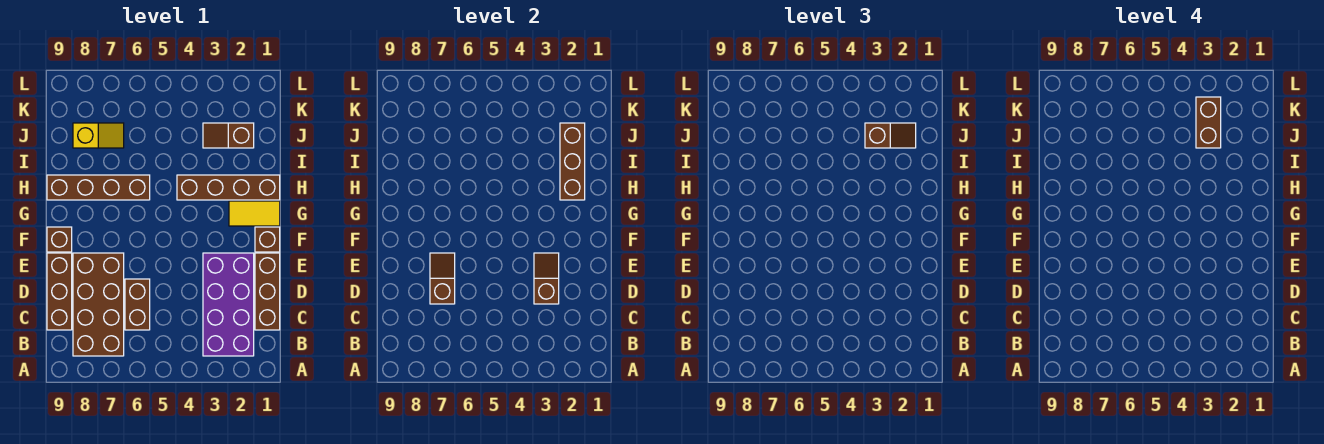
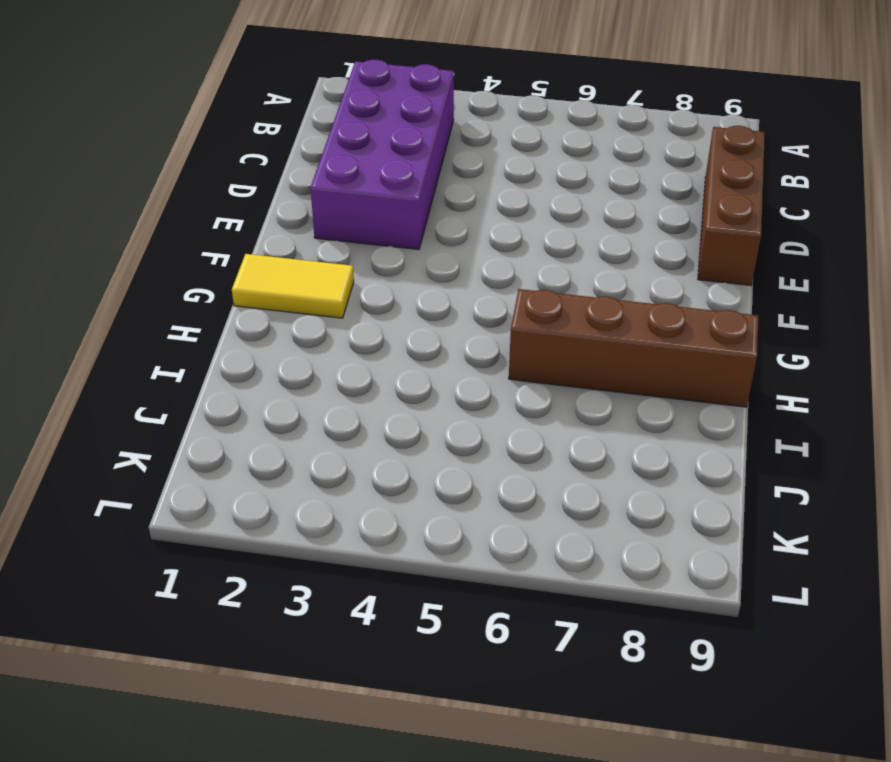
none -> brown brick B7:E8 level 1
none -> brown brick C1:E1 level 1
none -> brown brick C6:D6 level 1

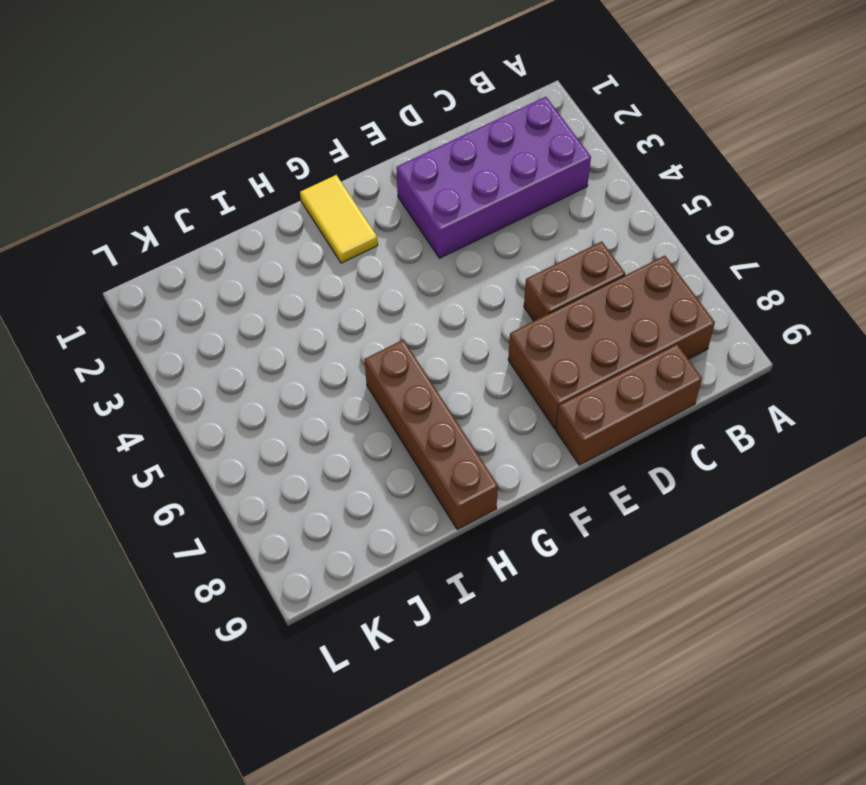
none -> brown brick C1:E1 level 1
none -> brown brick F1 level 1
none -> brown brick F9 level 1

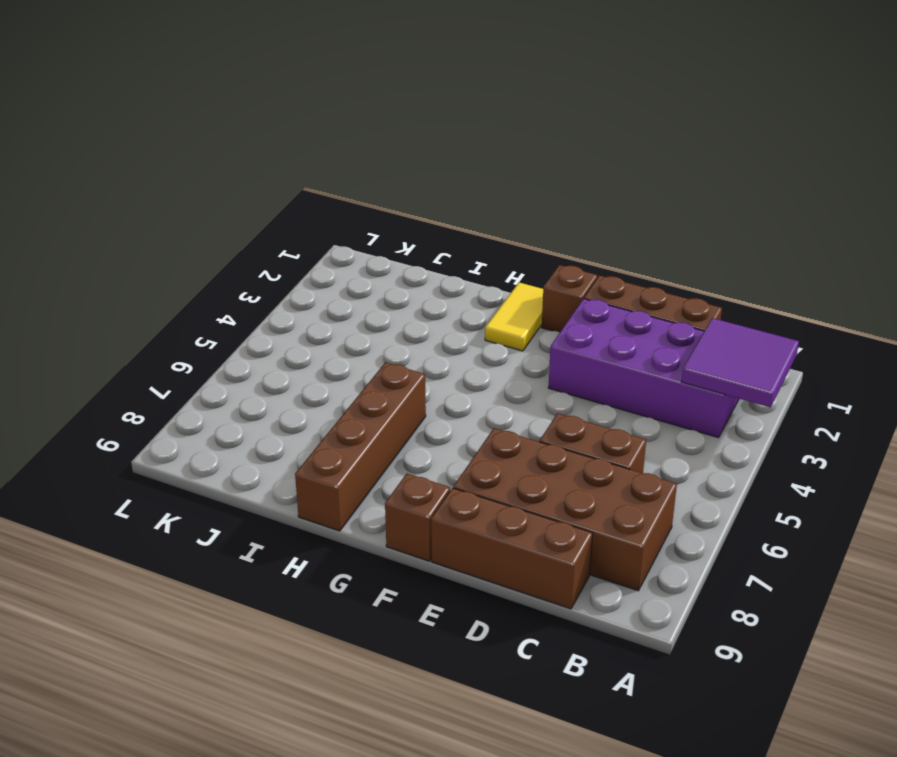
purple tile A2:B3 level 2 -> none
none -> brown brick H1:H4 level 1
none -> brown slope J2:J3 level 1 top 2
none -> yellow slope J7:J8 level 1 top 8

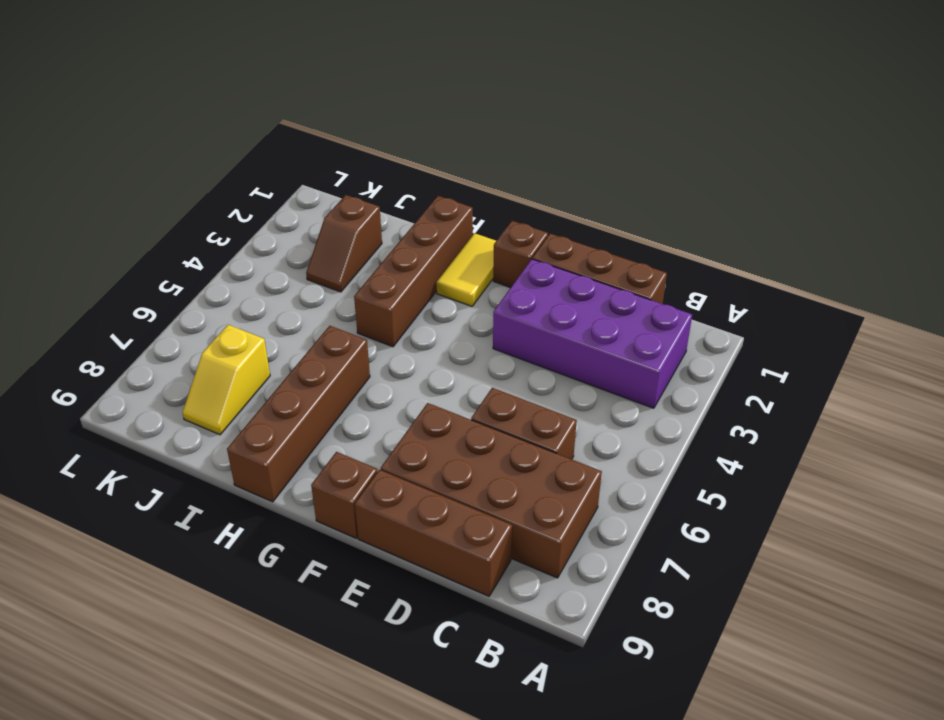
yellow slope J7:J8 level 1 top 7 -> yellow slope J7:J8 level 1 top 8
none -> brown slope D3:E3 level 2 top D
none -> brown slope D7:E7 level 2 top D
none -> brown brick H2:J2 level 2

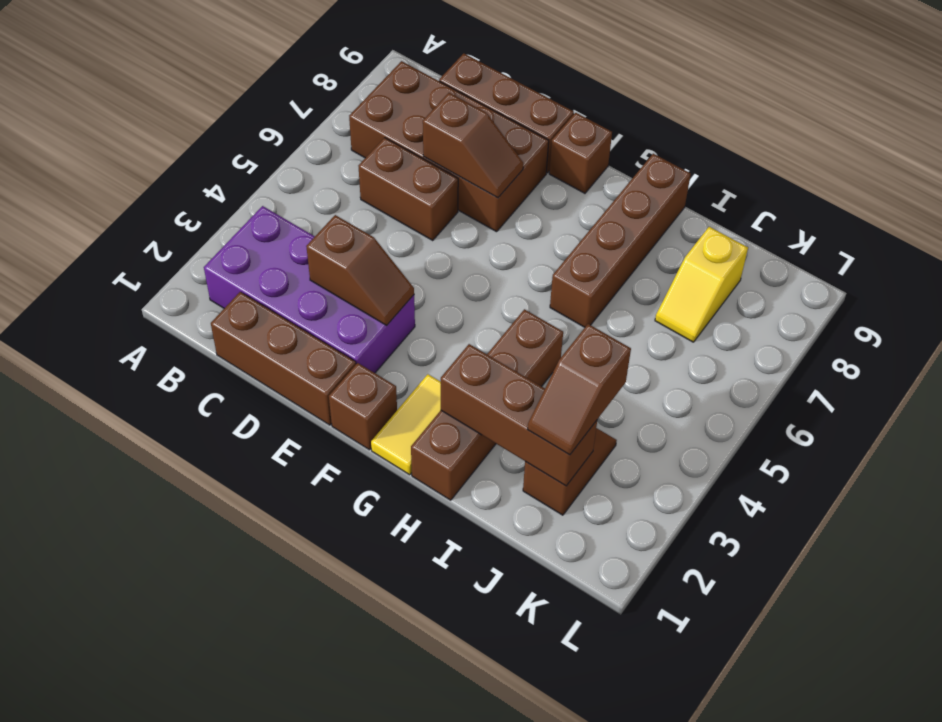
none -> brown brick J3:K3 level 4

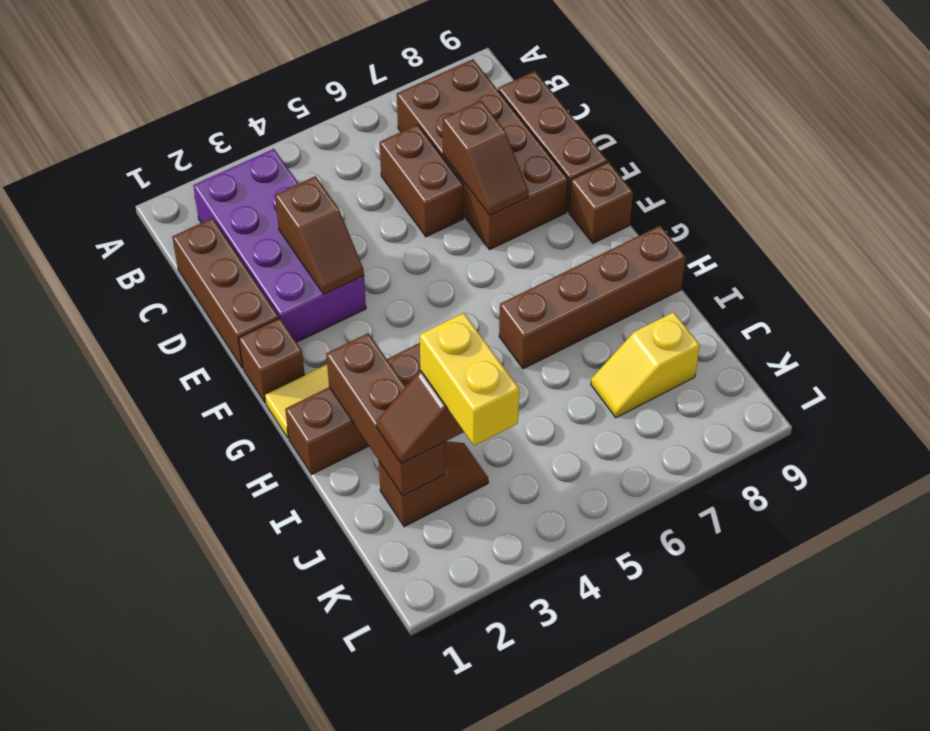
yellow brick J3:K3 level 4 -> brown brick J3:K3 level 4

